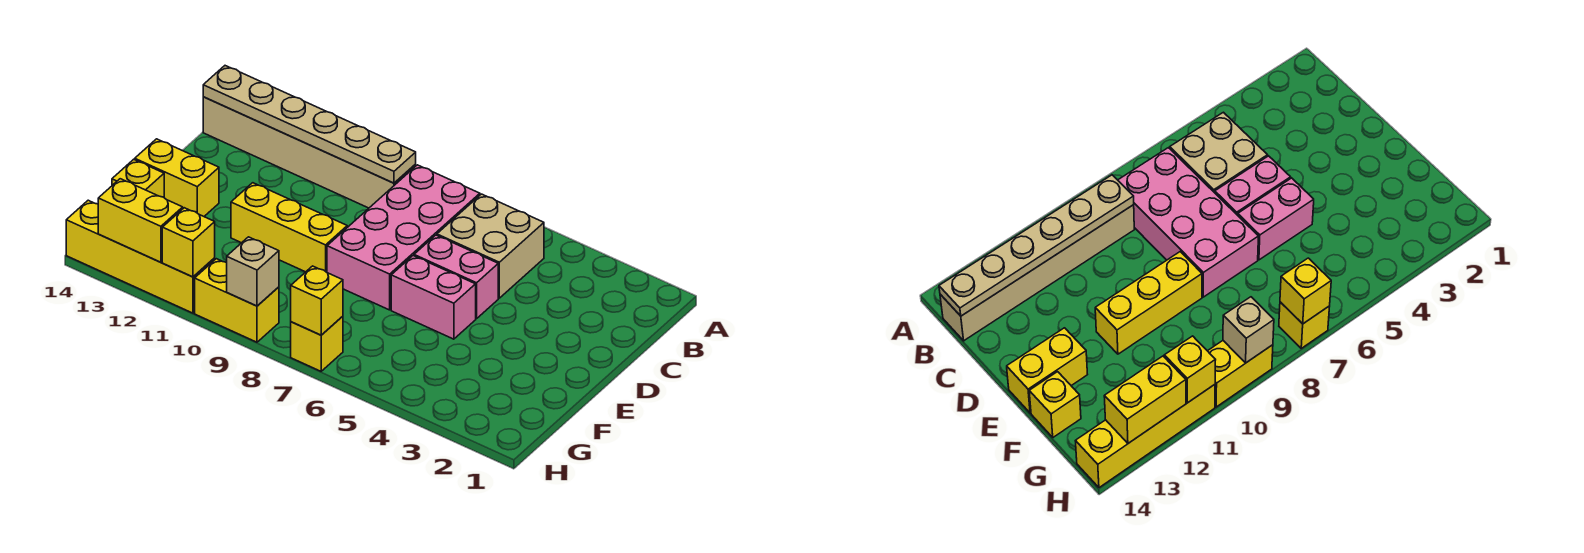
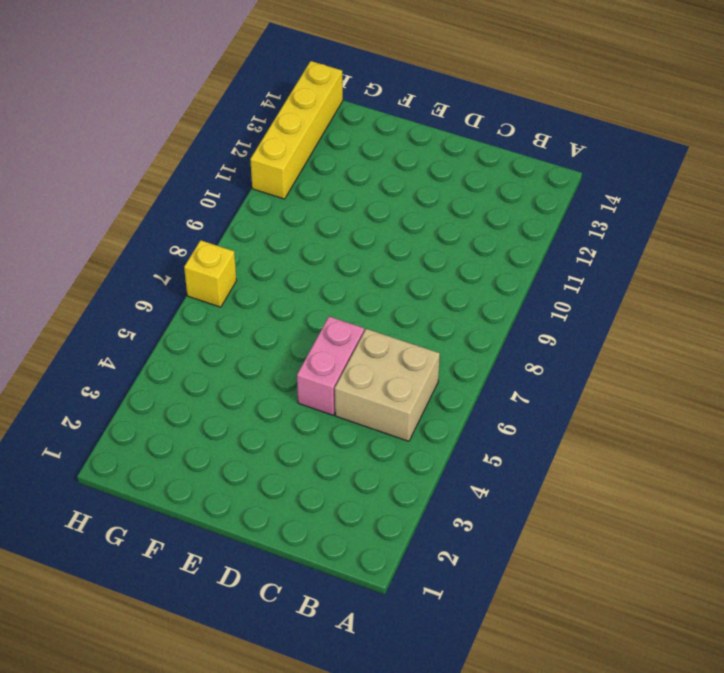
none -> pink brick B7:E8 level 1
none -> tan brick B9:B14 level 1
none -> pink brick E5:E6 level 1

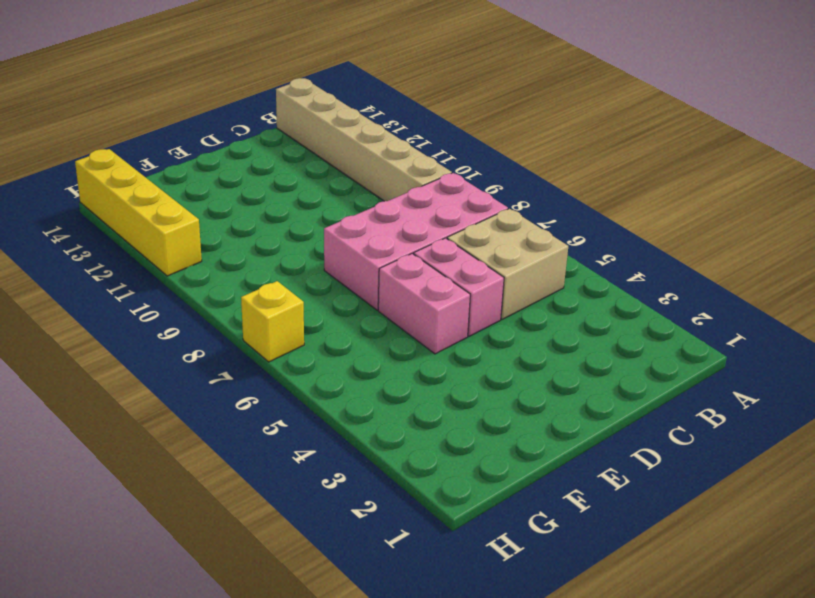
none -> yellow brick E9:E11 level 1
none -> yellow brick E13:E14 level 1
none -> yellow brick F14 level 1

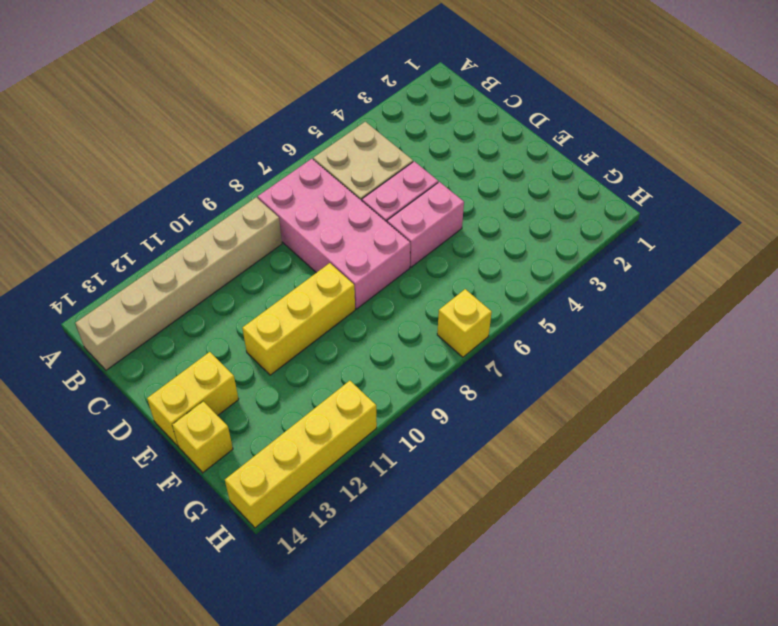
none -> yellow brick H9:H10 level 1
none -> tan plate B9:B14 level 2
none -> yellow brick H7 level 2

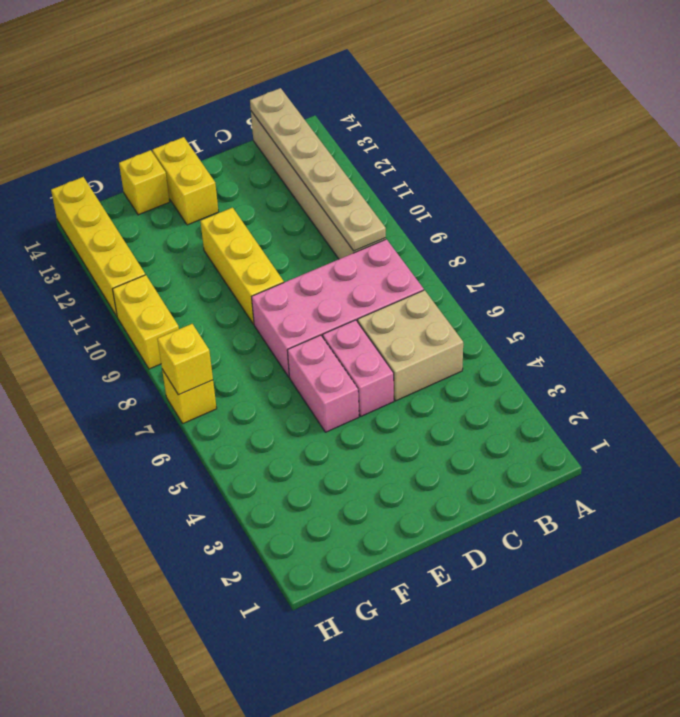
none -> tan brick H9 level 2
none -> yellow brick H11 level 2
none -> yellow brick H12:H13 level 2

